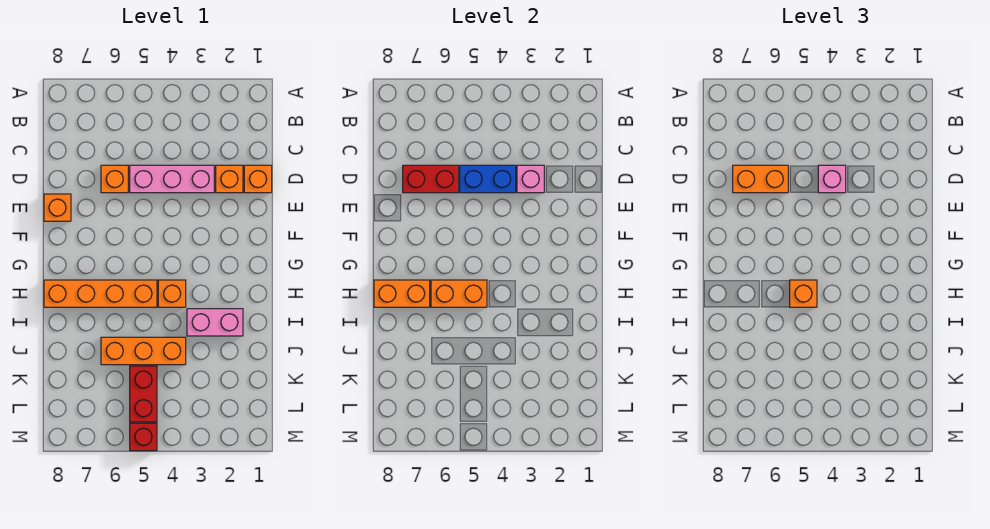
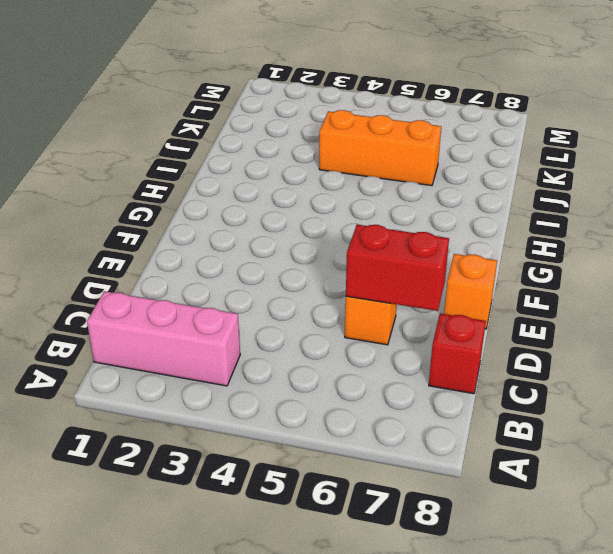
pink brick B1:B3 level 1 -> pink brick D3:D5 level 1
red brick C8 level 1 -> red brick M5 level 1
none -> orange brick D1 level 1
none -> orange brick D2 level 1
none -> orange brick H4 level 1

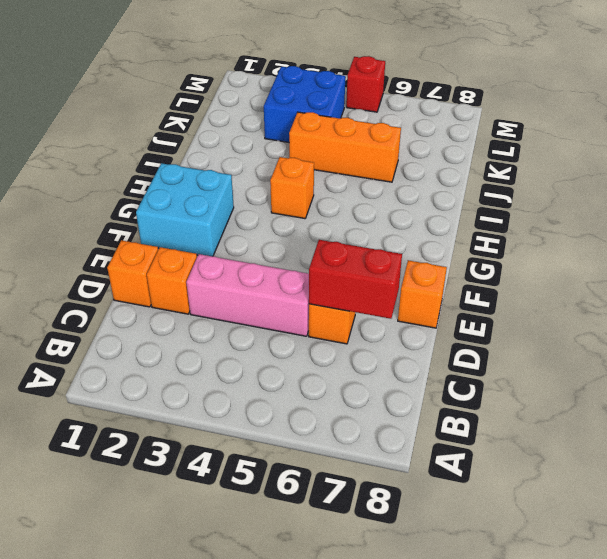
cyan brick F1:G2 level 1 -> none
blue brick K3:L4 level 1 -> none
none -> orange brick H5:H8 level 1
none -> pink brick I2:I3 level 1
none -> red brick K5:L5 level 1

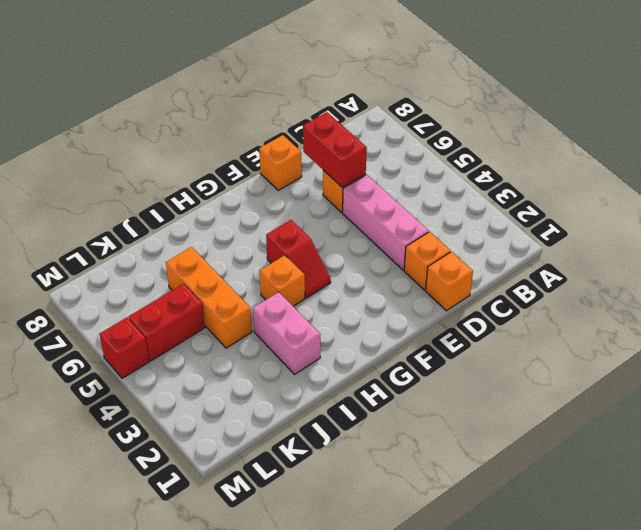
red slope G4:G5 level 1 top 5 -> none
none -> orange brick H5:H8 level 1
none -> pink brick D3 level 2
none -> blue brick D4:D5 level 2

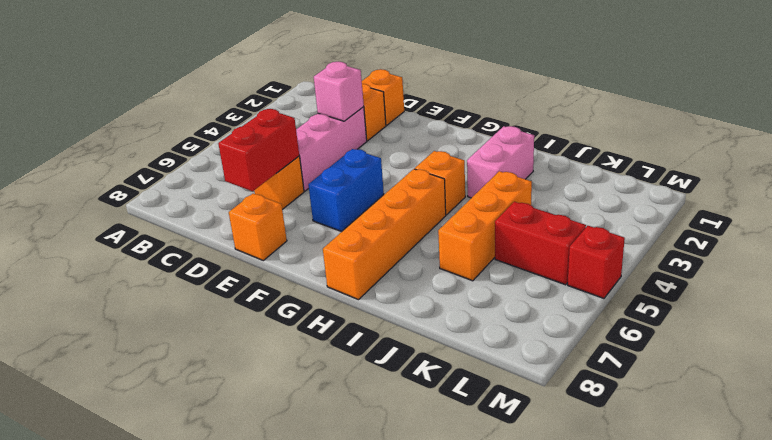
blue brick F5:F6 level 1 -> blue brick D4:D5 level 2
none -> orange brick H5:H6 level 2
none -> orange brick H7:H8 level 2
none -> pink brick D4 level 3

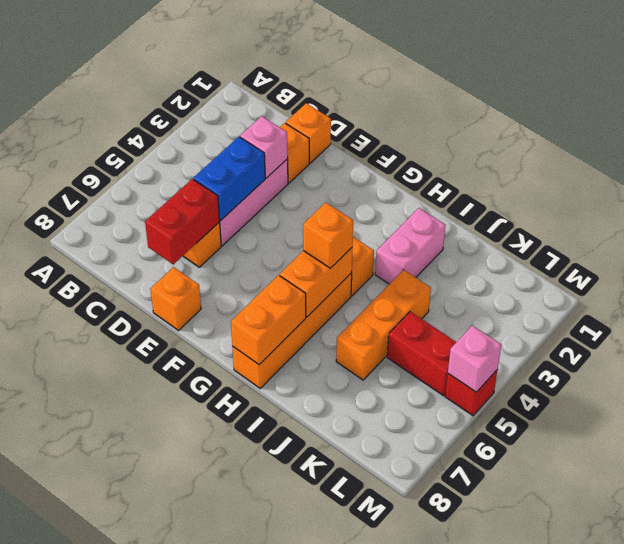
pink brick M5 level 2 -> pink brick D4 level 3
none -> orange brick D6:D7 level 3

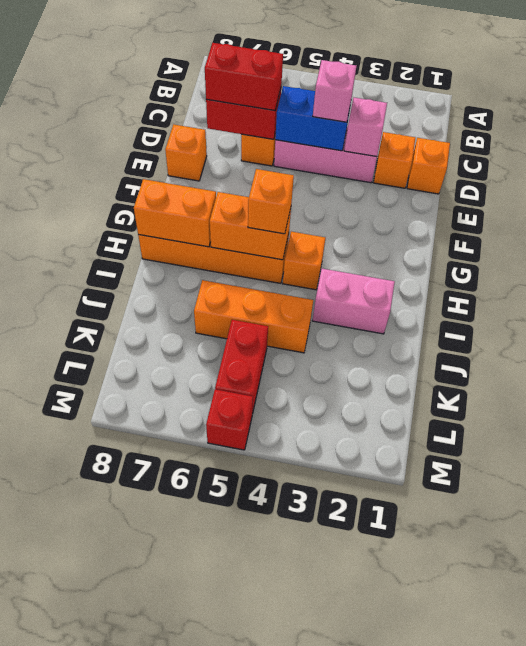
red brick D6:D7 level 3 -> orange brick D6:D7 level 3

